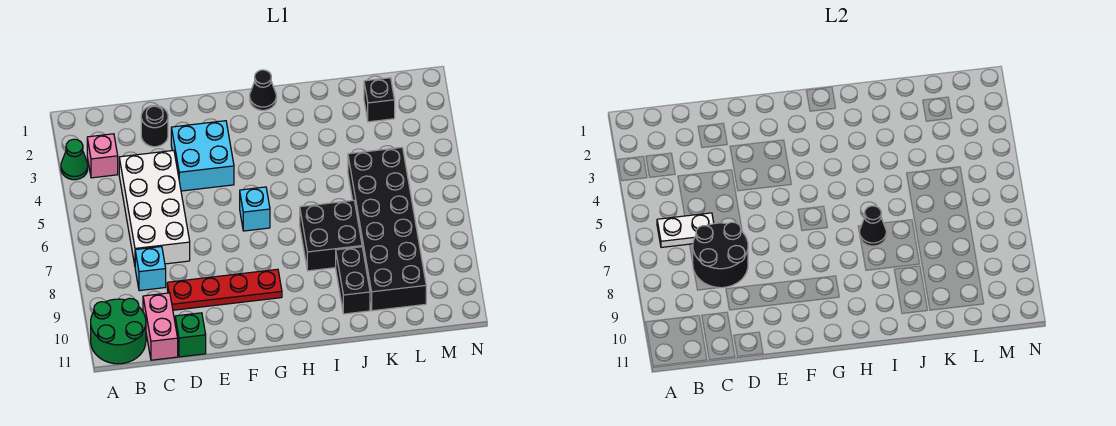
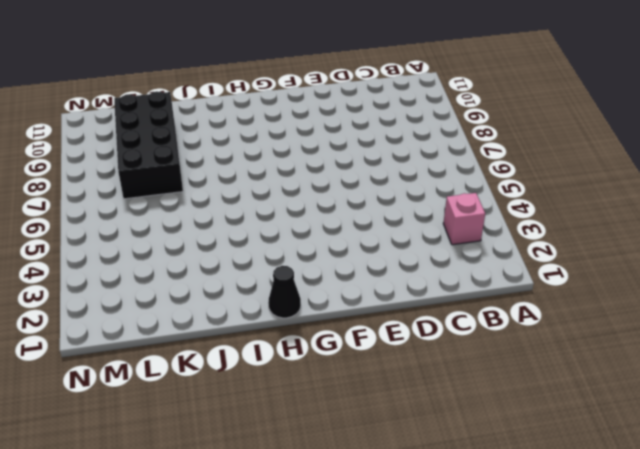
black brick K7:L10 level 1 -> black brick K5:L10 level 1
none -> green cone A3 level 1
none -> green round brick A10:B11 level 1
none -> white brick C4:D7 level 1

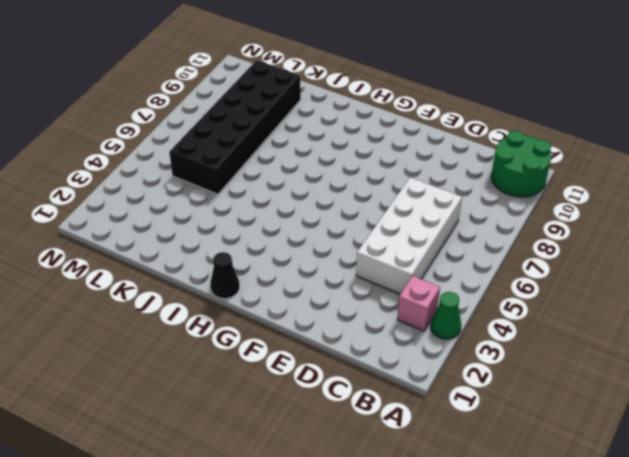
none -> cyan brick C8 level 1
none -> pink brick C10:C11 level 1
none -> black round brick D2 level 1

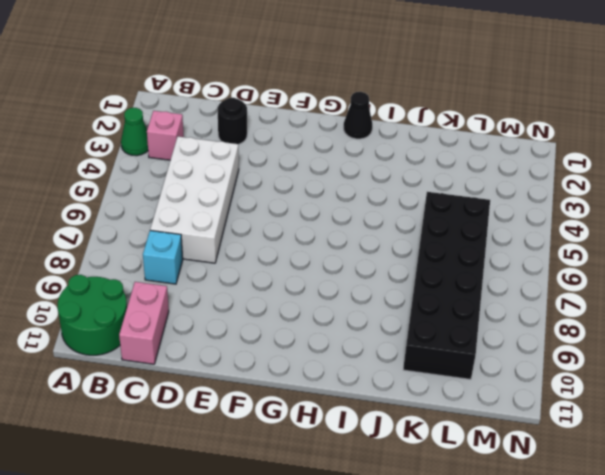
none -> red plate D9:G9 level 1
none -> green brick D11 level 1
none -> cyan brick E3:F4 level 1

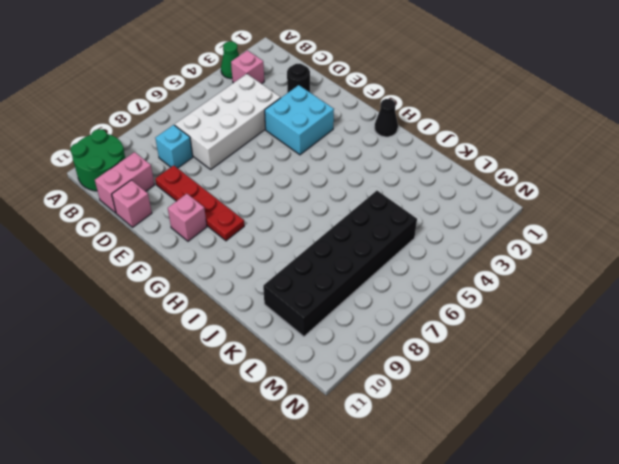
pink brick D11 level 1 -> green brick D11 level 1
pink brick F10 level 1 -> none
none -> cyan brick G6 level 1
none -> black brick I7:J8 level 1
none -> black brick J9:J10 level 1

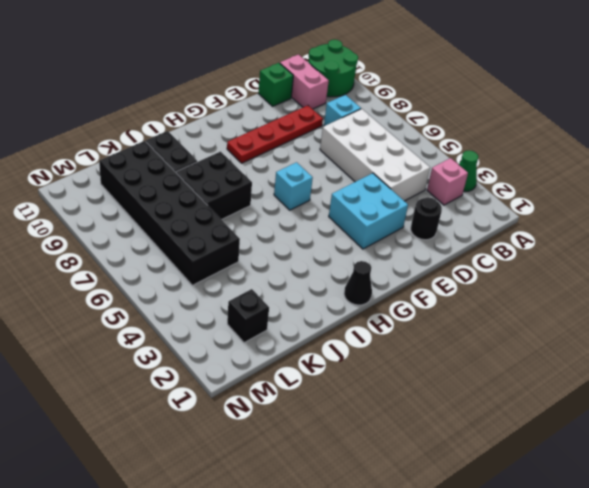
none -> white plate B6:C6 level 2
none -> black round brick C7:D8 level 2
none -> black cone I7 level 2

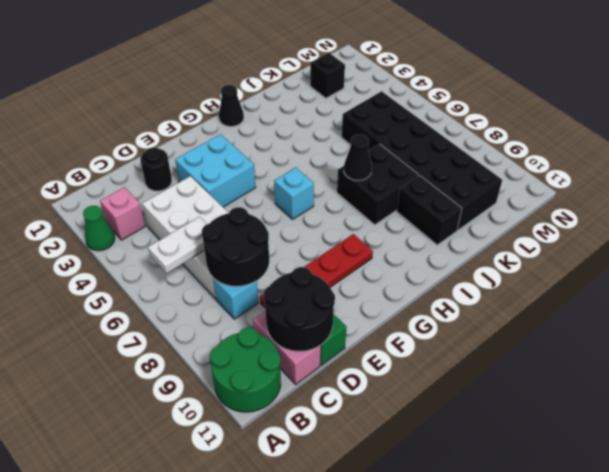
black round brick C10:D11 level 2 -> none

